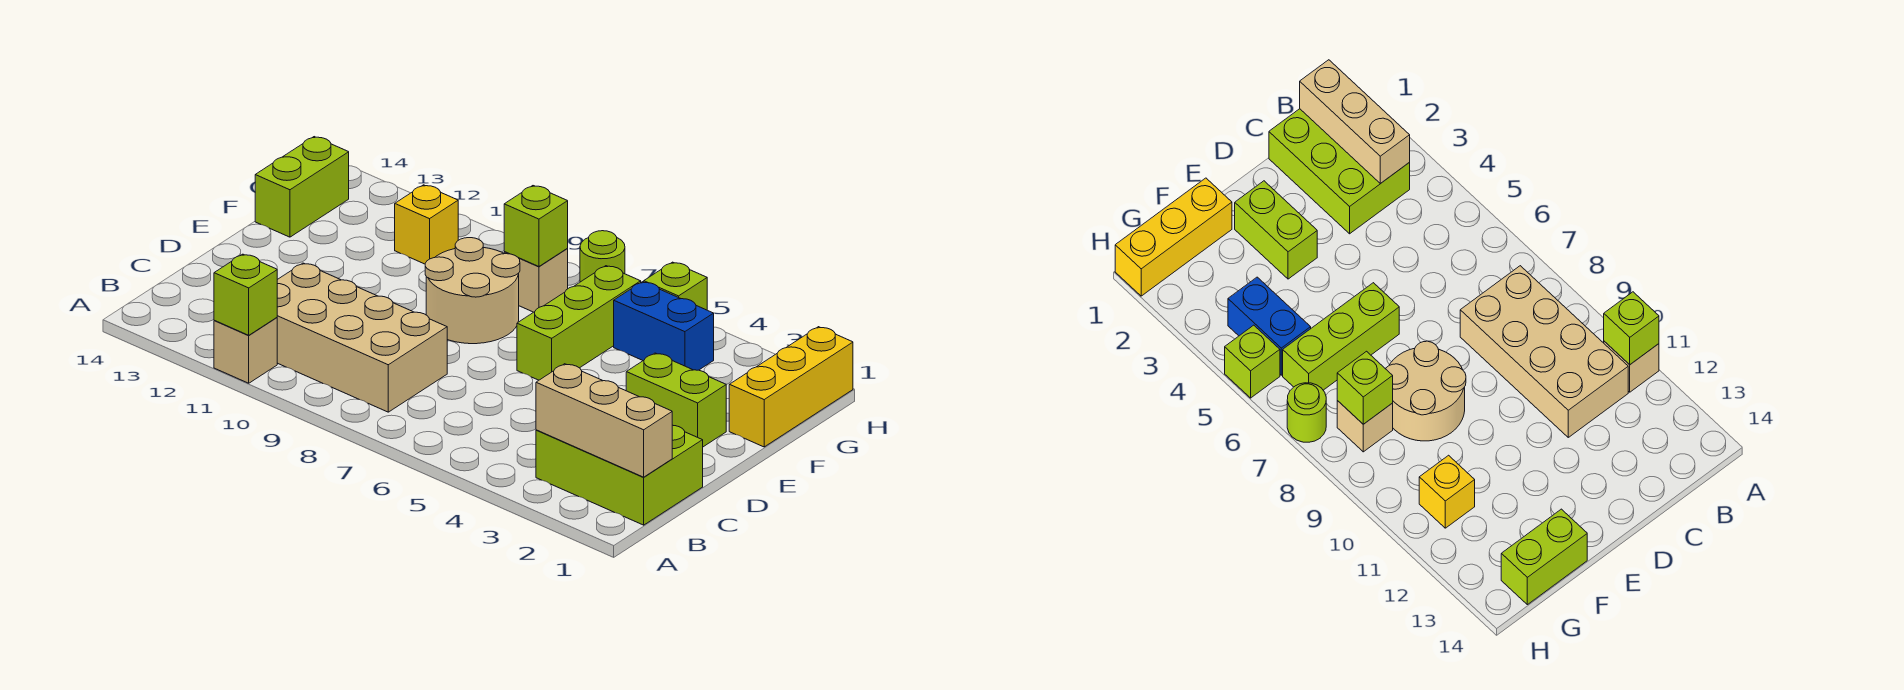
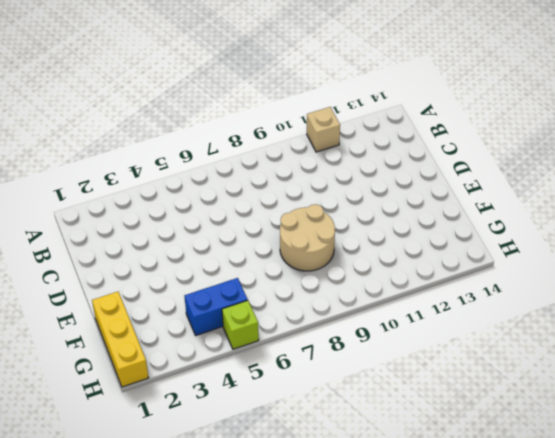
none -> lime brick B1:C3 level 1
none -> tan brick B8:C11 level 1
none -> lime brick E2:E3 level 1

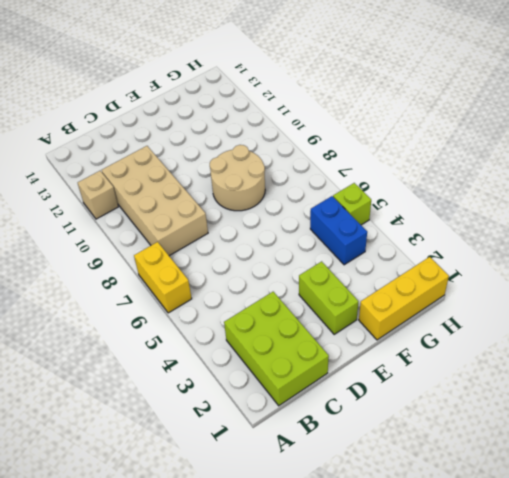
yellow brick A6:A7 level 1 -> none
none -> lime brick E6:G6 level 1
none -> lime brick F14:G14 level 1
none -> tan brick G8 level 1

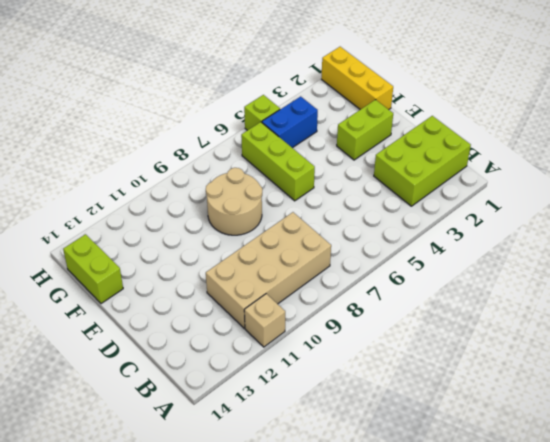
none -> tan brick G8 level 1
none -> yellow brick G11 level 1
none -> lime round brick H7 level 1

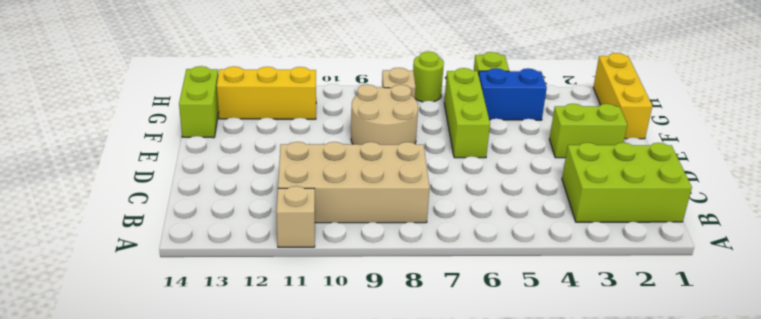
yellow brick G11:G13 level 1 -> yellow brick G11 level 1
none -> lime brick A11 level 2
none -> tan brick B1:B3 level 2
none -> lime brick G8 level 2

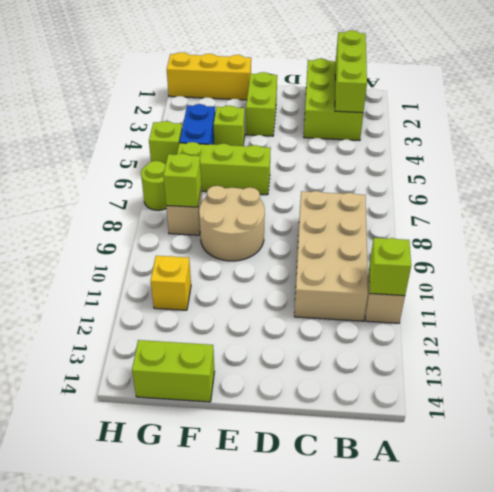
lime brick B1:B3 level 2 -> tan brick B1:B3 level 2
lime brick F4 level 1 -> none

